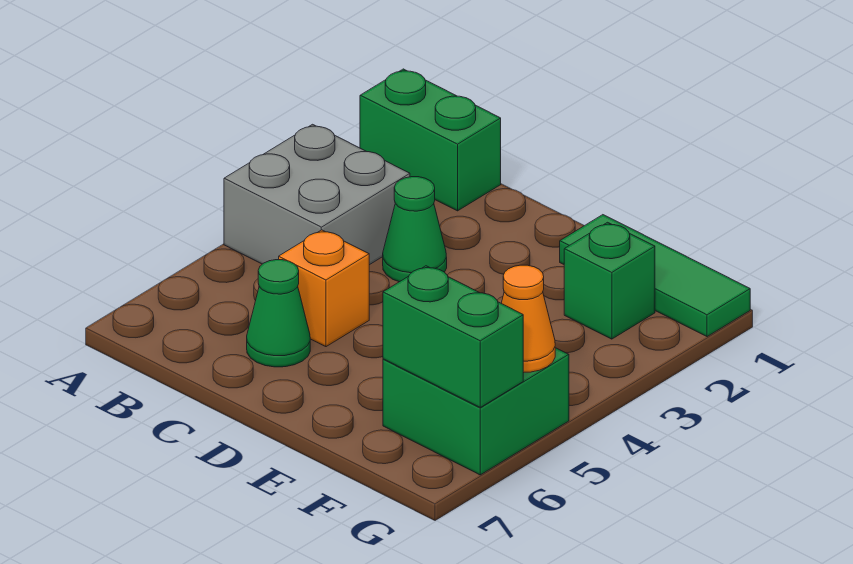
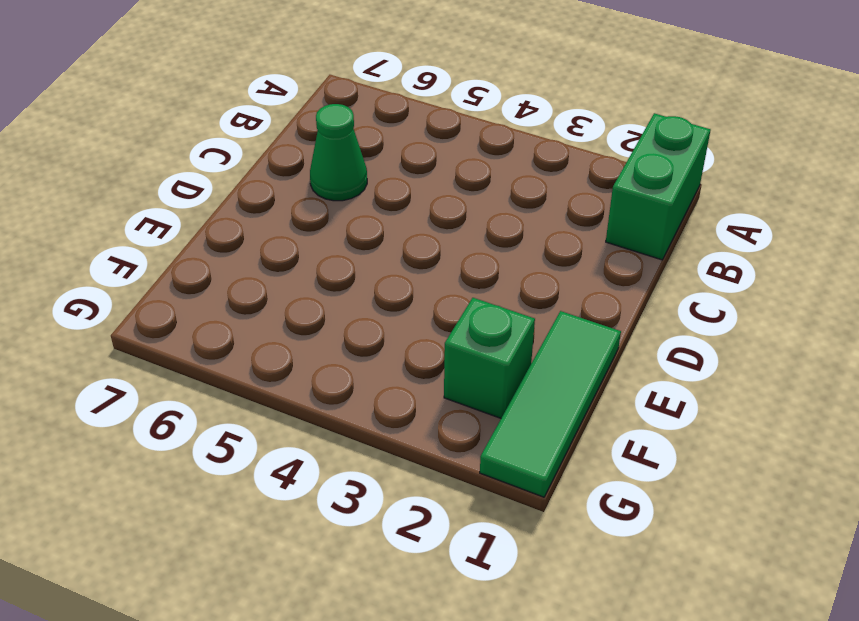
none -> grey brick A3:B4 level 1
none -> green cone C3 level 1

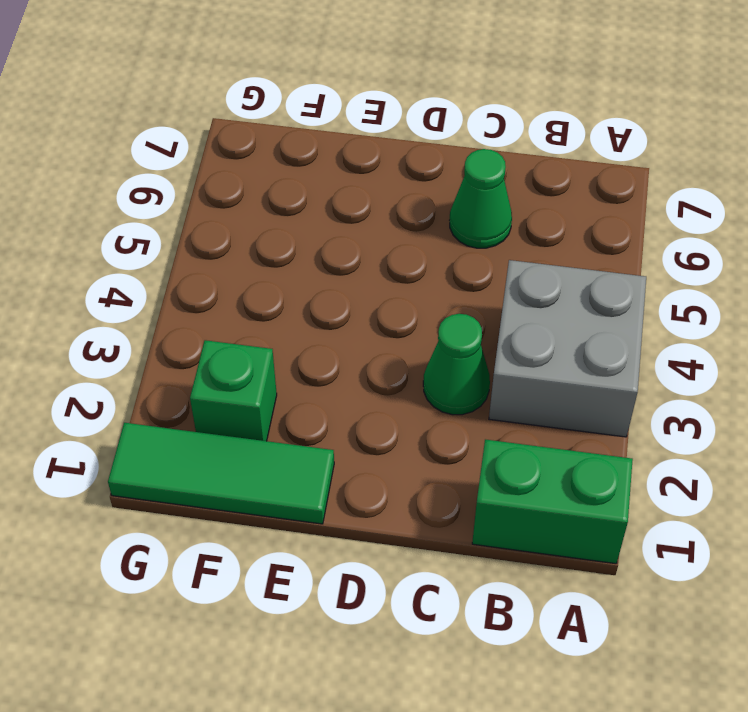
none -> orange brick C5 level 1
none -> green brick F5:G6 level 1

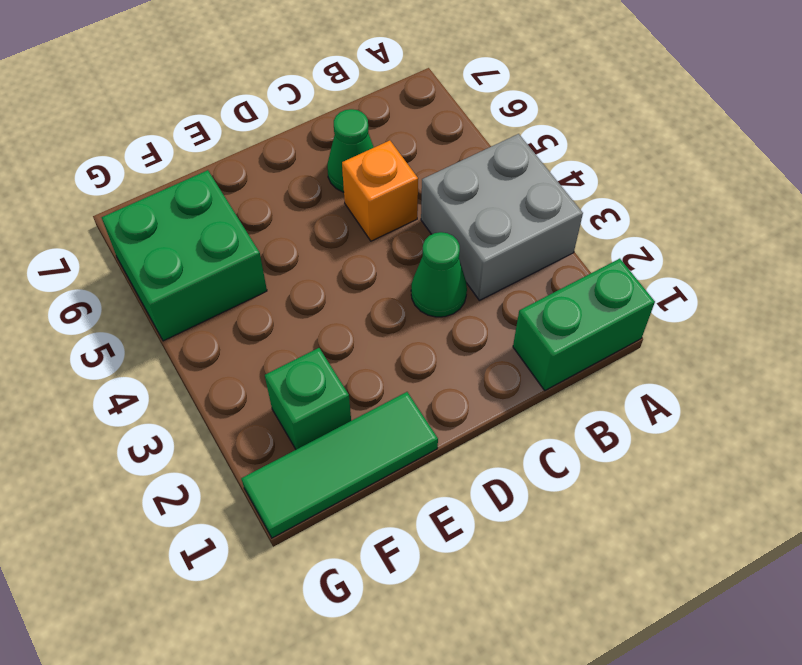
none -> green brick F6:G6 level 2
none -> orange cone G5 level 2

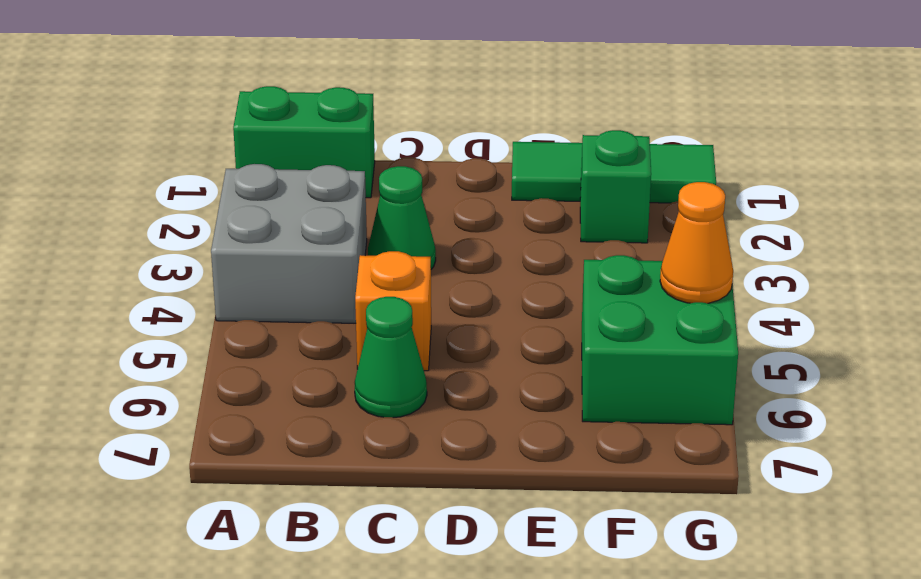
none -> green brick F6:G6 level 2

